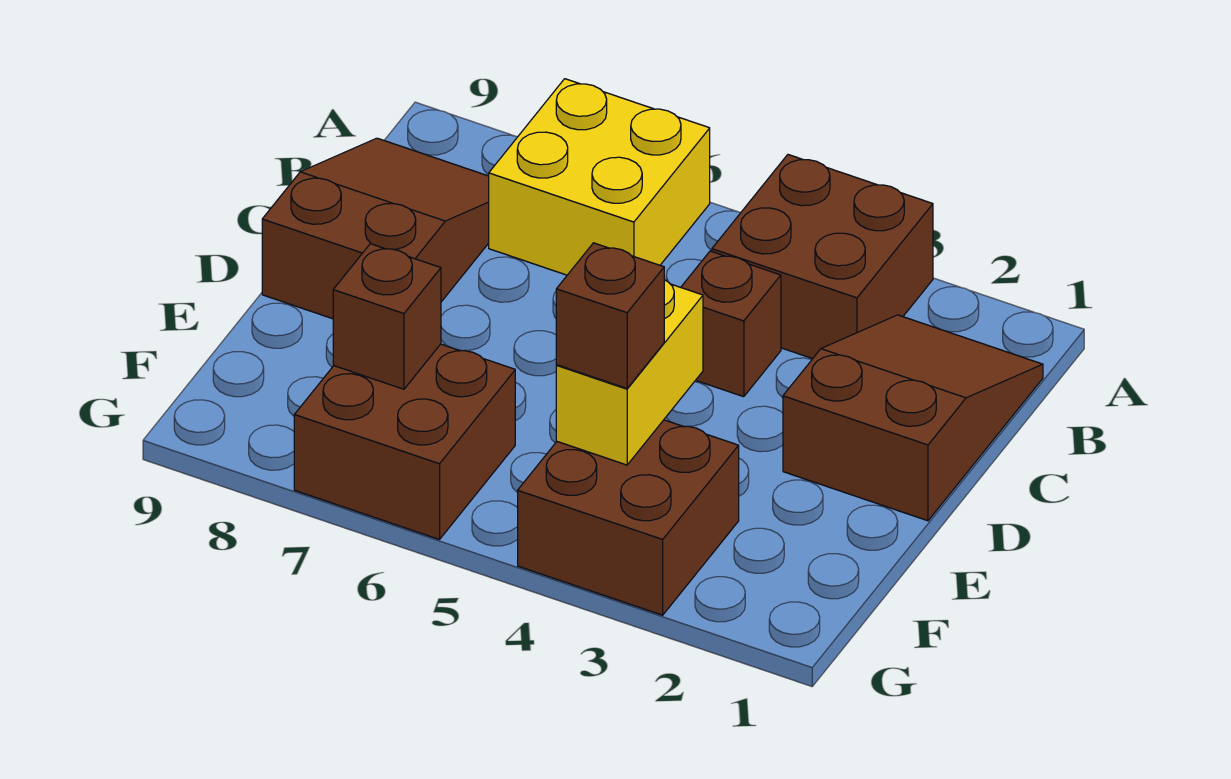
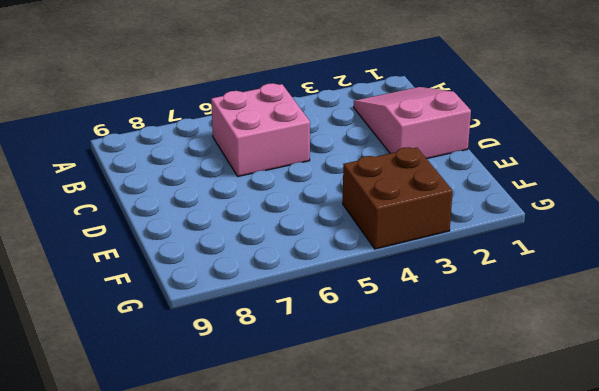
pink slope B1:D2 level 1 top D -> brown slope B1:D2 level 1 top D
pink brick B5:C6 level 1 -> yellow brick A6:B7 level 1
none -> brown brick A3:B4 level 1
none -> brown slope B8:D9 level 1 top D

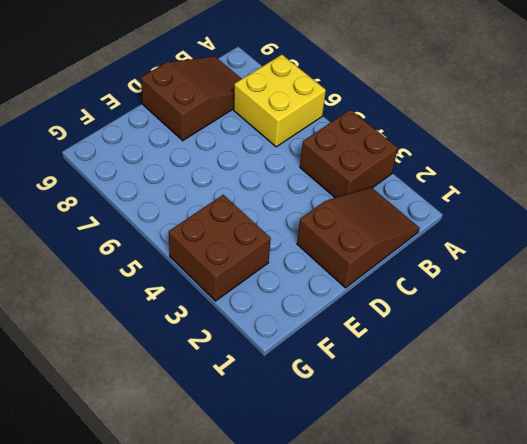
none -> brown brick C4 level 1
none -> brown brick F6:G7 level 1

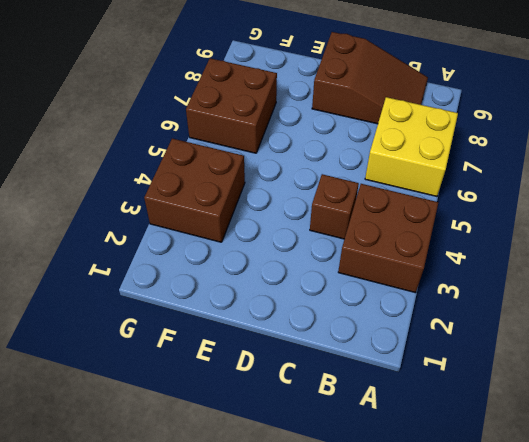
none -> brown slope B1:D2 level 1 top D
none -> yellow brick E4:F4 level 2

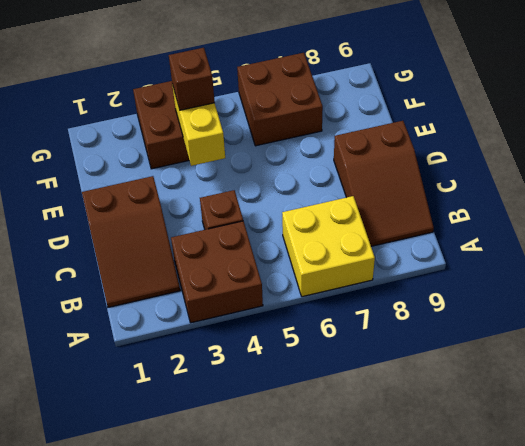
none -> brown brick F7 level 2

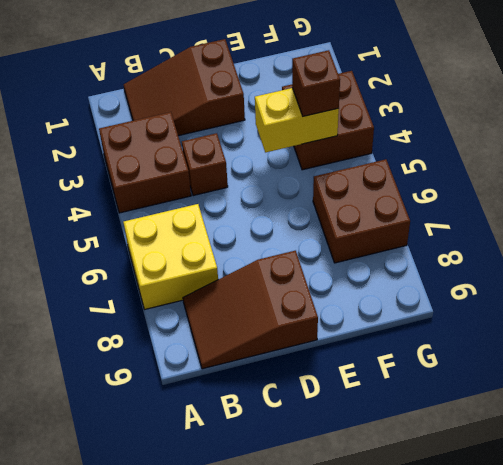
none -> brown brick F7 level 2

